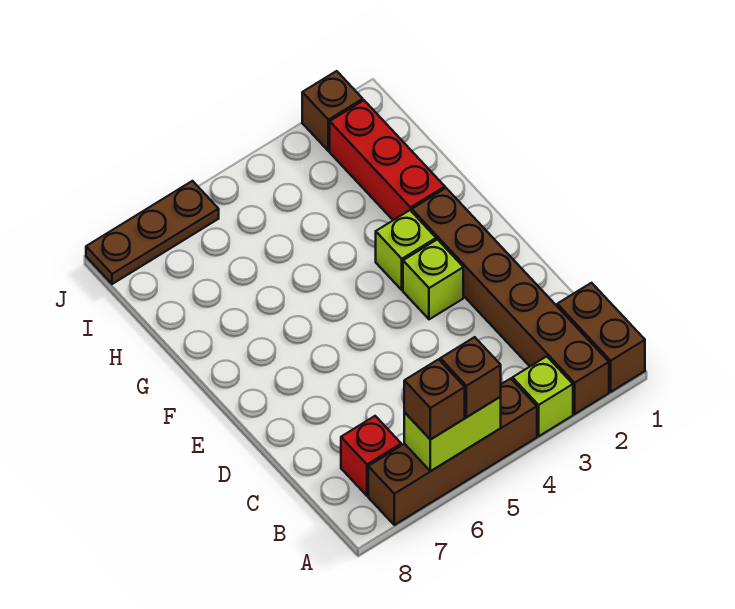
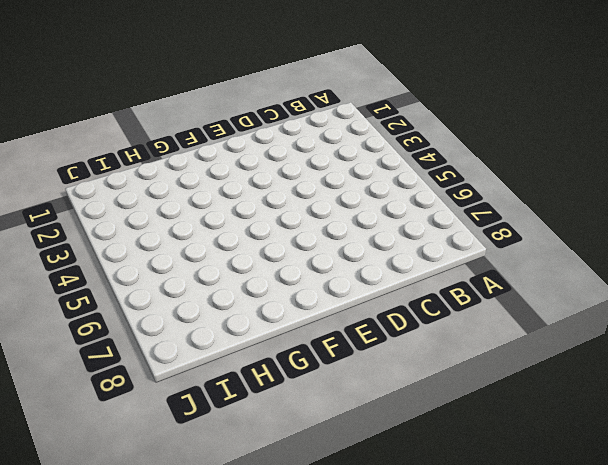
none -> brown brick A1:B1 level 1
none -> brown brick A2:F2 level 1
none -> lime brick A3 level 1

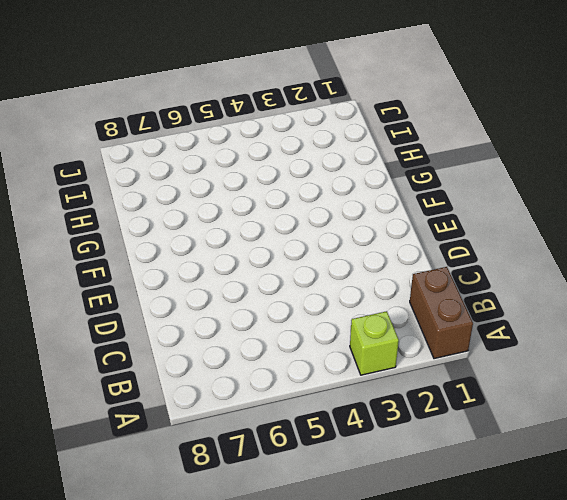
none -> brown brick A2:F2 level 1
none -> brown brick A4:A7 level 1
none -> red brick B7 level 1

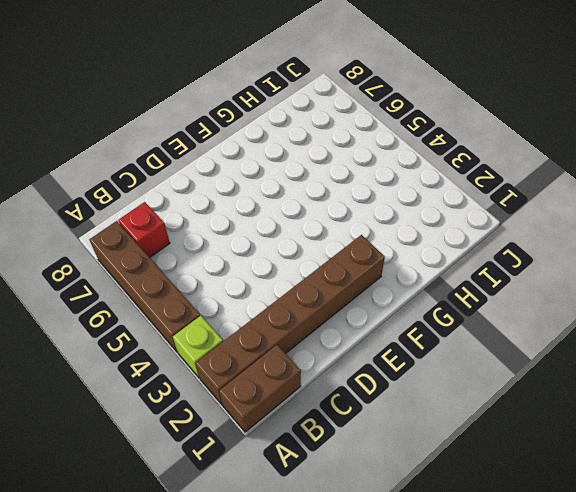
none -> lime brick E3 level 1
none -> lime brick F3 level 1
none -> red brick G2:I2 level 1

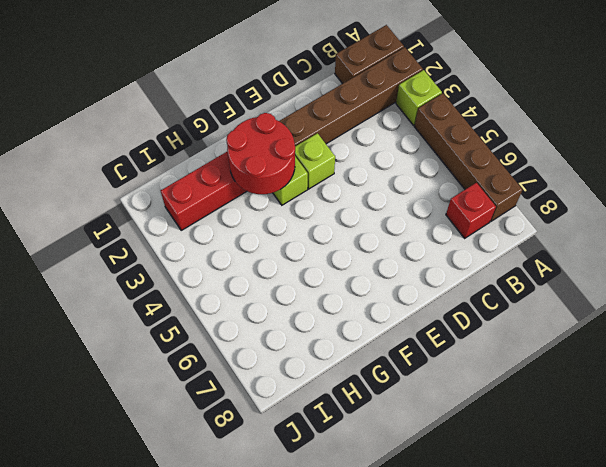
red round brick F2:G3 level 2 -> none
none -> brown brick J2 level 1
none -> brown plate J6:J8 level 1
none -> lime brick A5:A6 level 2

